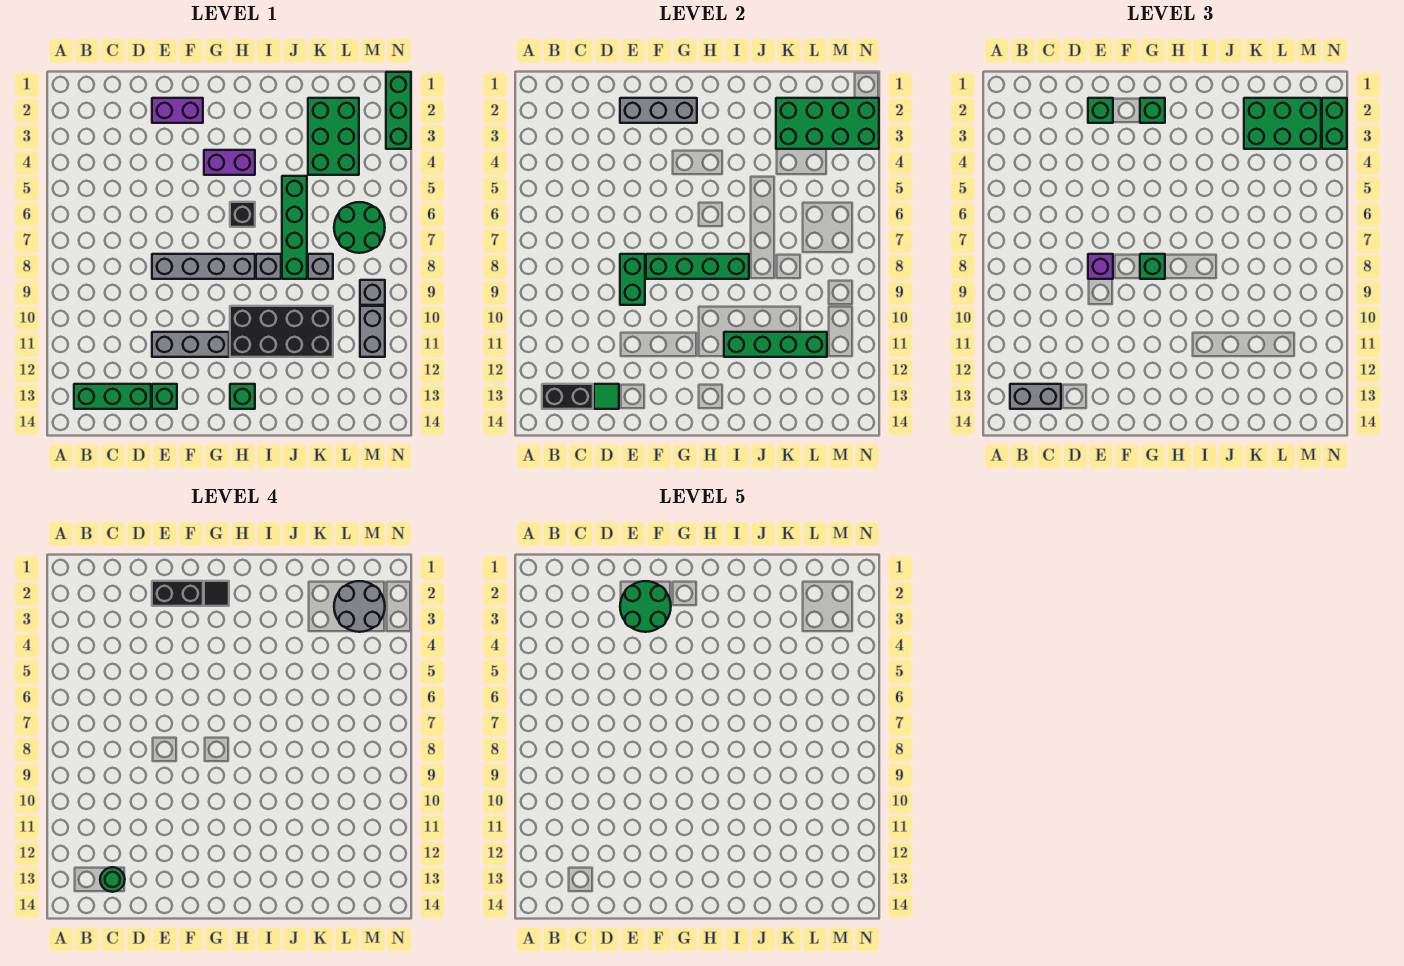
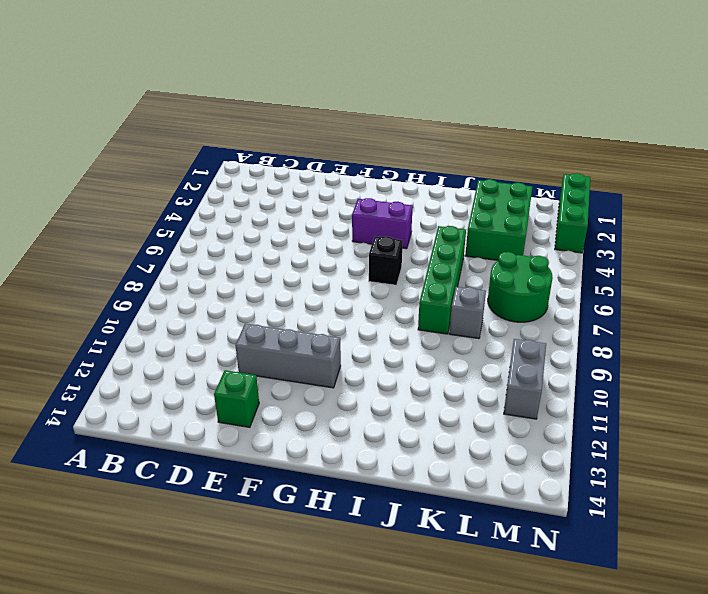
none -> green brick B13:D13 level 1
none -> purple brick E2:F2 level 1
none -> grey brick E8:H8 level 1
none -> black brick H10:K11 level 1

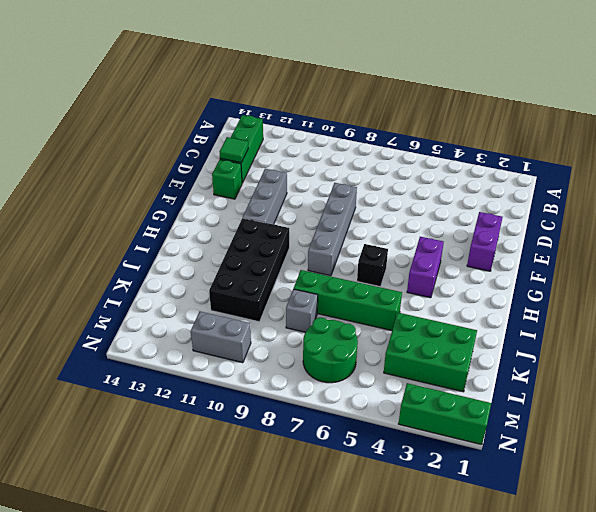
none -> green brick H13 level 1
none -> grey brick I8 level 1
none -> grey brick M9 level 1
none -> black brick B13:C13 level 2

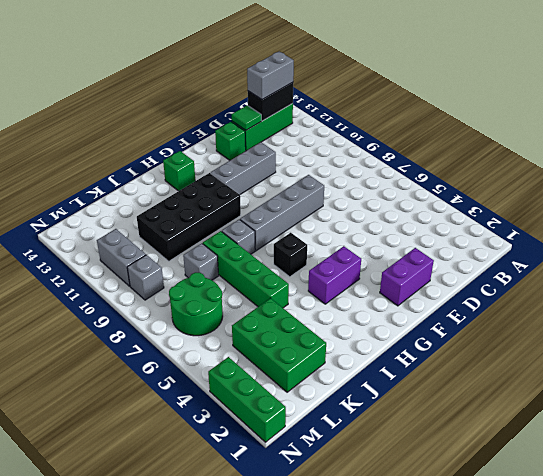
none -> grey brick E2:G2 level 2
none -> green brick E8:E9 level 2
none -> green brick F8:I8 level 2
none -> green brick I11:L11 level 2

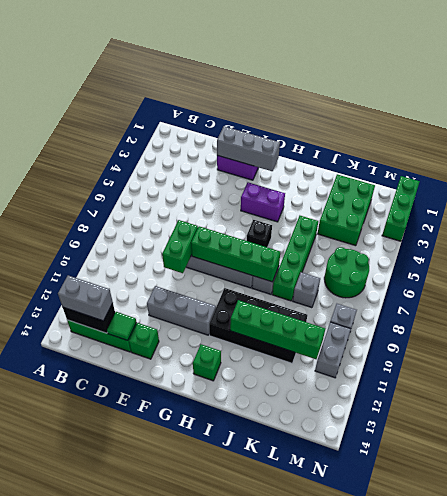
none -> green brick K2:N3 level 2
none -> green brick E2 level 3
none -> purple brick E8 level 3
none -> green brick G2 level 3

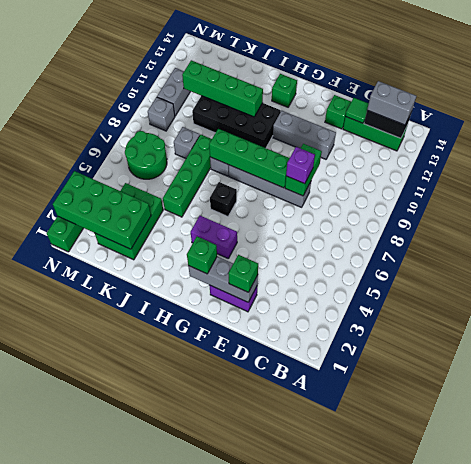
none -> green brick G8 level 3
none -> green brick K2:M3 level 3
none -> green brick N2:N3 level 3
none -> green round brick C13 level 4

